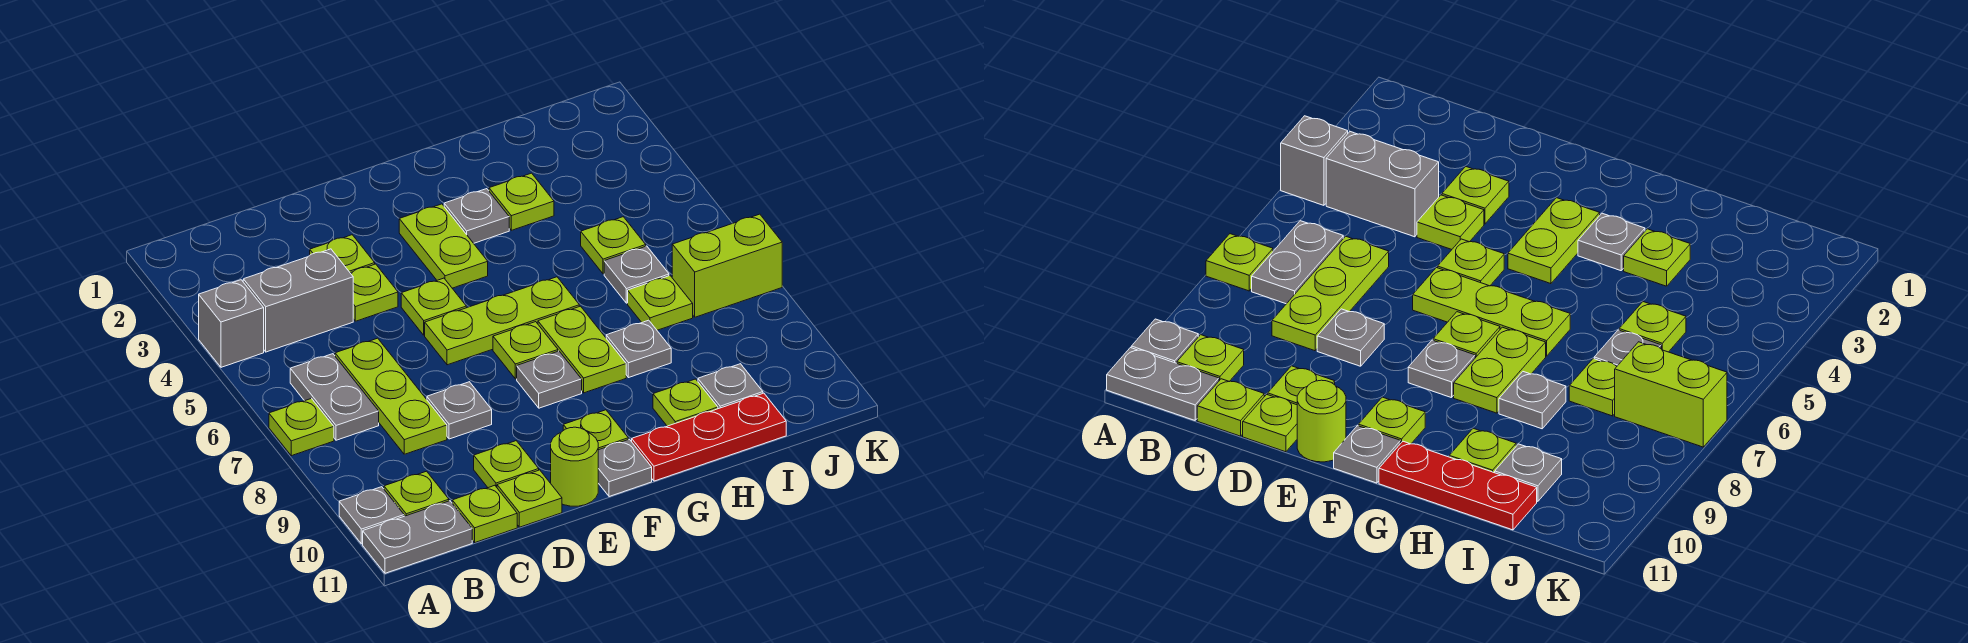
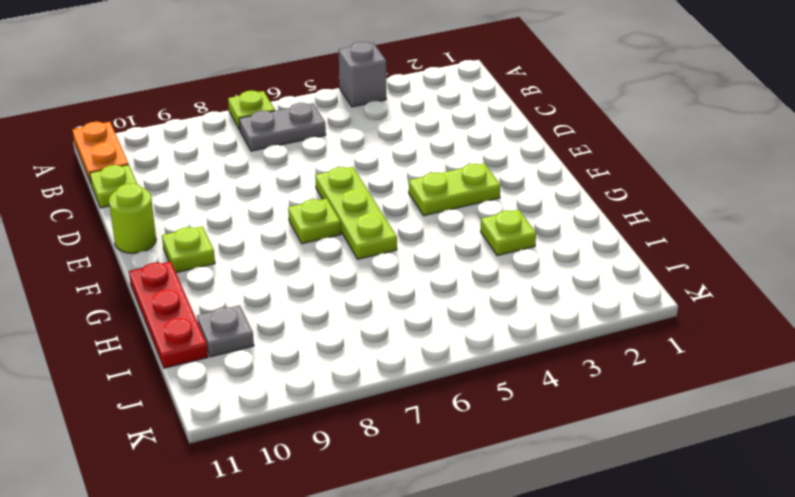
orange plate A11:B11 level 1 -> grey plate A11:B11 level 1
none -> grey plate A10 level 1
none -> grey brick B4:C4 level 1
none -> lime plate B10 level 1
none -> lime plate C6:C8 level 1

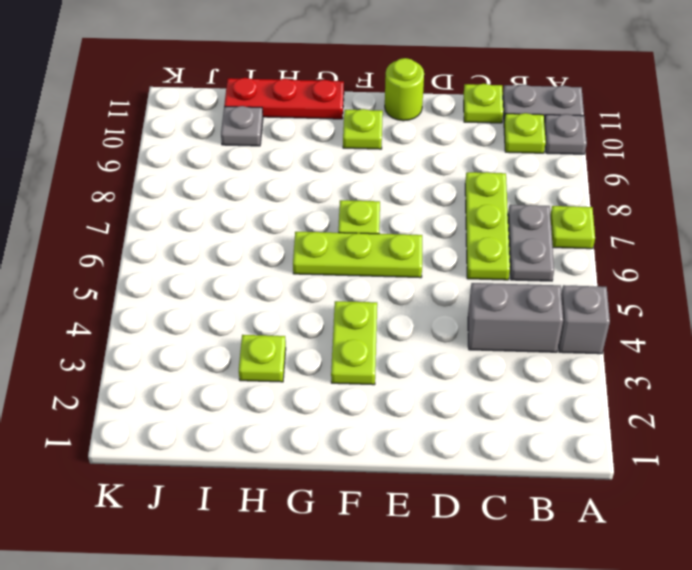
none -> lime plate D3 level 1
none -> lime plate D4 level 1
none -> grey plate D8 level 1
none -> lime plate D10 level 1

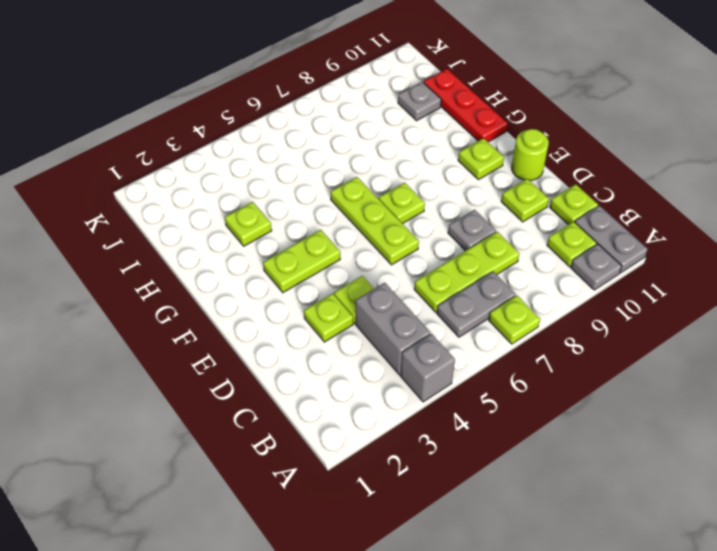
none -> lime plate D11 level 1
none -> lime plate E5 level 1
none -> grey plate F8 level 1
none -> grey plate F11 level 1

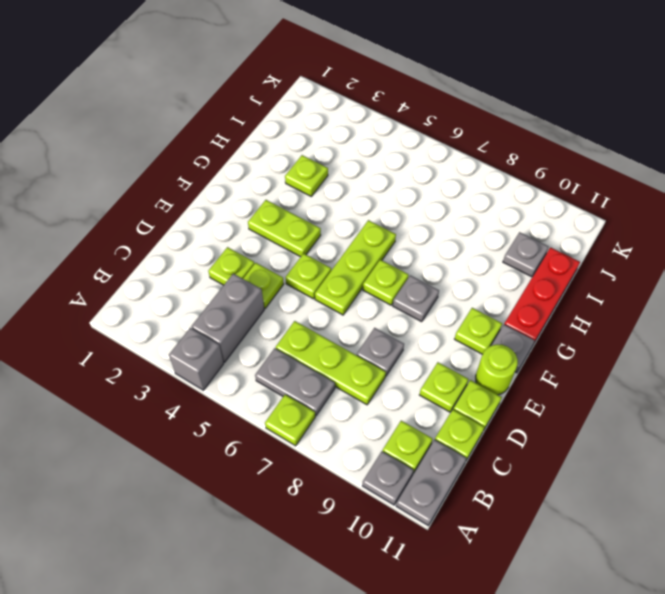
none -> grey plate G3 level 1
none -> lime plate G7:G8 level 1
none -> grey plate H8 level 1
none -> lime plate H10 level 1

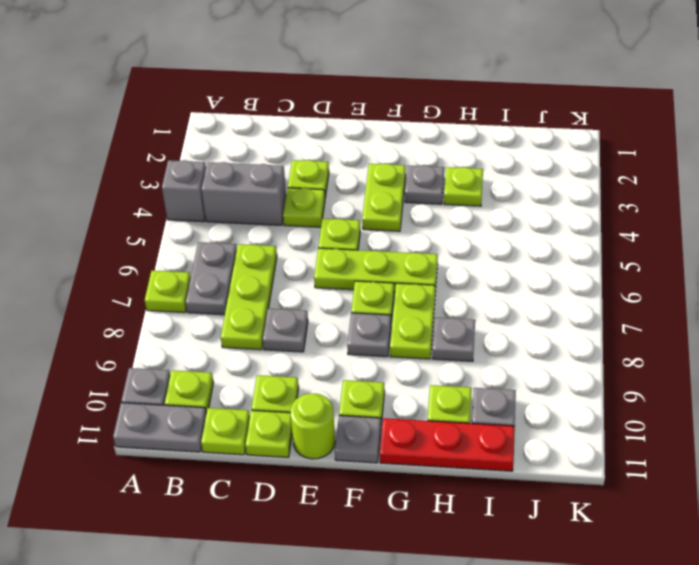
none -> lime plate I5 level 1
none -> grey plate I6 level 1
none -> lime plate I7 level 1
none -> lime brick J7:K7 level 1

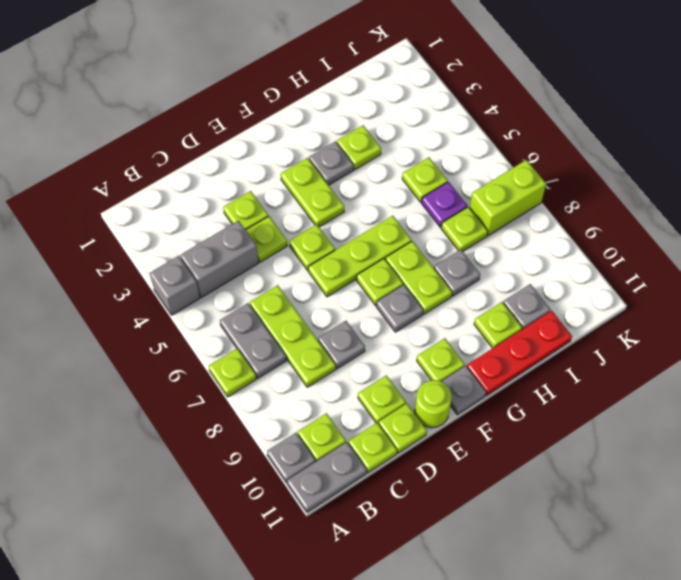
purple plate I6 level 1 -> grey plate I6 level 1

